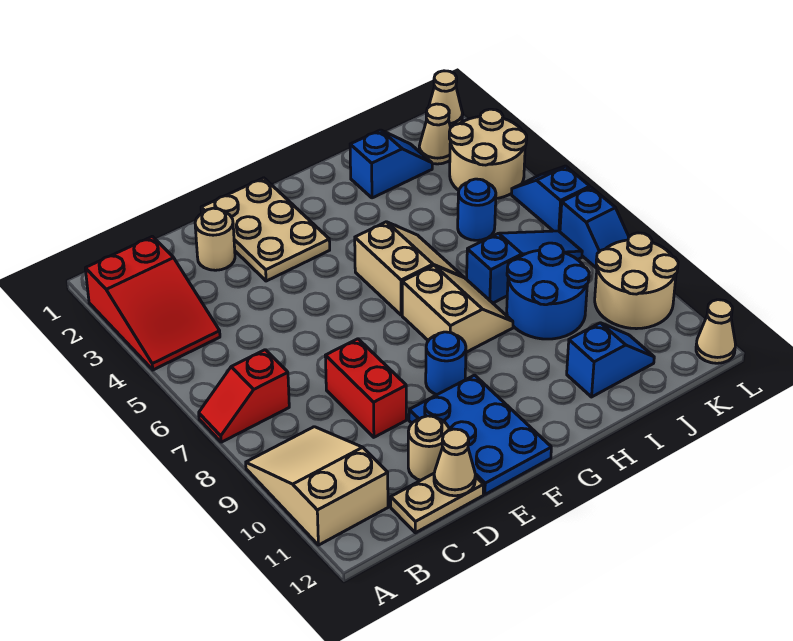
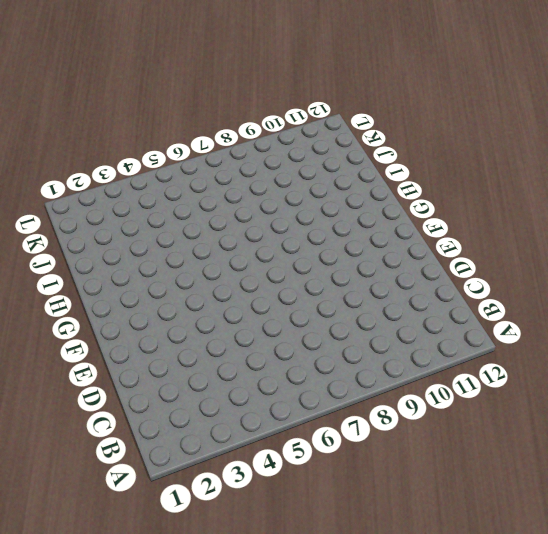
none -> red slope A2:B4 level 1 top 2
none -> red slope A7:B7 level 1 top B
none -> tan slope A9:B11 level 1 top 11

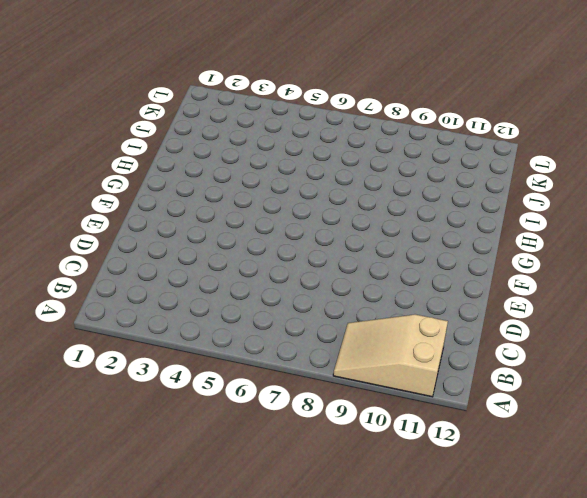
none -> red slope A2:B4 level 1 top 2
none -> red slope A7:B7 level 1 top B
none -> tan plate C12:D12 level 1

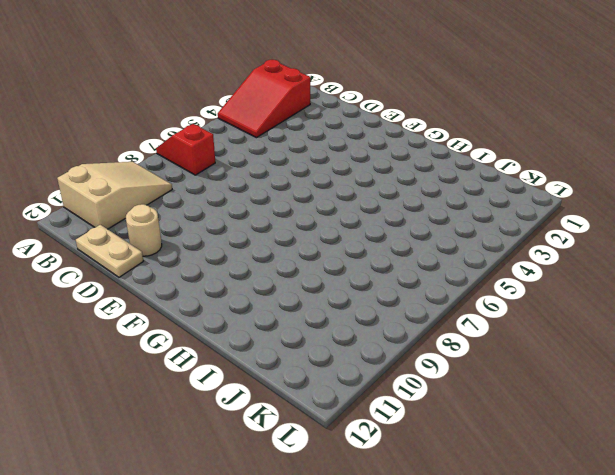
none -> tan round brick D2 level 1
none -> red brick D8:D9 level 1
none -> tan plate E1:F3 level 1

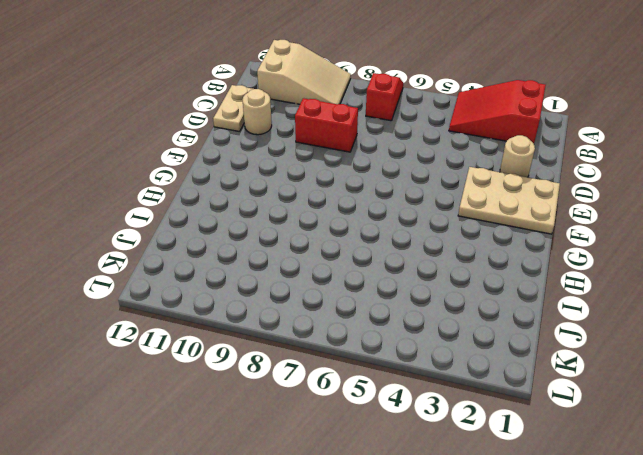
none -> blue plate E10:F12 level 1
none -> blue round brick F9 level 1
none -> tan slope G5:H6 level 1 top G

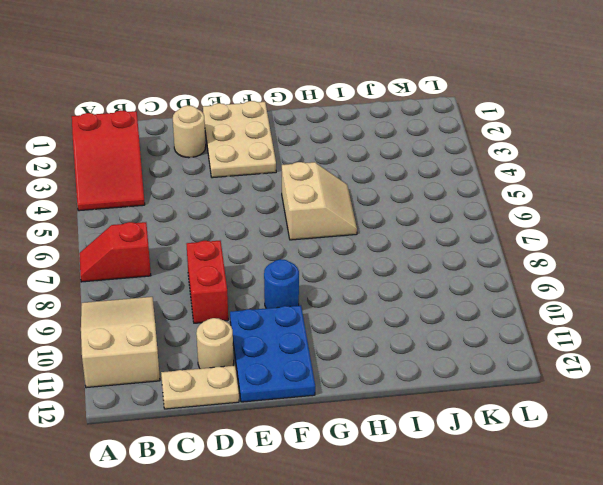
none -> tan slope G7:H8 level 1 top G
none -> blue slope I2:J2 level 1 top I
none -> blue slope I7:K7 level 1 top I

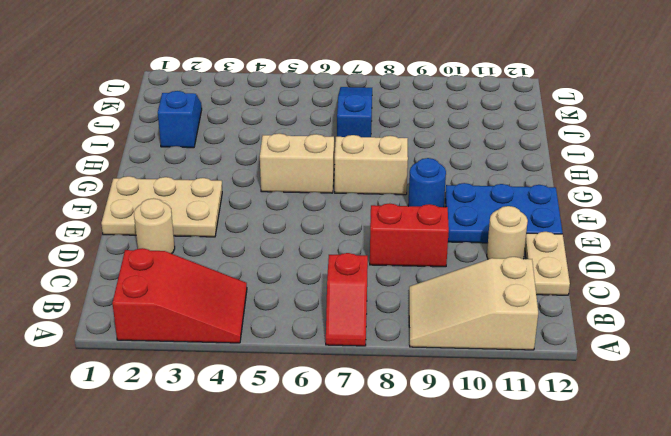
none -> blue round brick I8:J9 level 1
none -> blue slope I11:J11 level 1 top I
none -> blue round brick J5 level 1

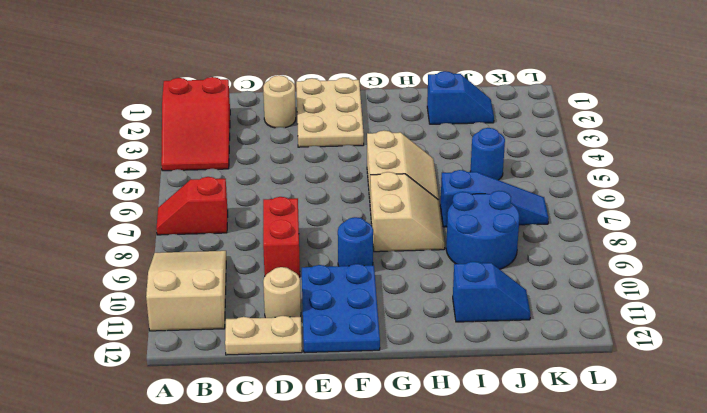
none -> tan cone K2 level 1
none -> tan round brick K3:L4 level 1
none -> tan round brick K9:L10 level 1

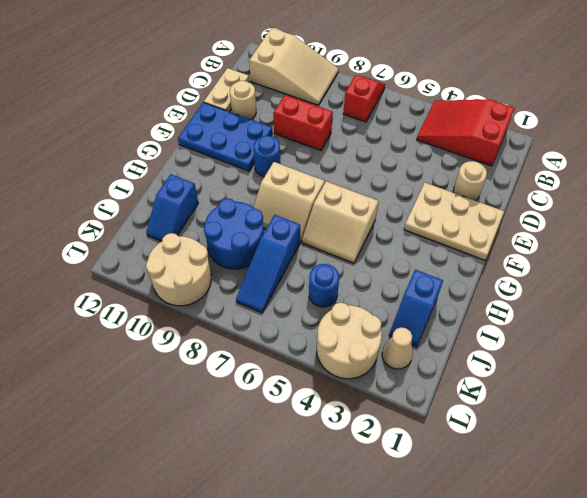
none -> tan cone L1 level 1
none -> blue slope L5:L6 level 1 top 6
none -> blue slope L7:L8 level 1 top 7

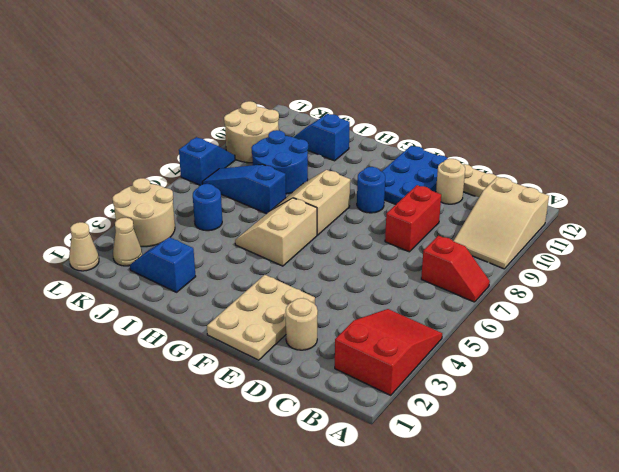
none -> blue slope L5:L6 level 1 top 6
none -> tan cone L12 level 1
none -> tan cone D12 level 2

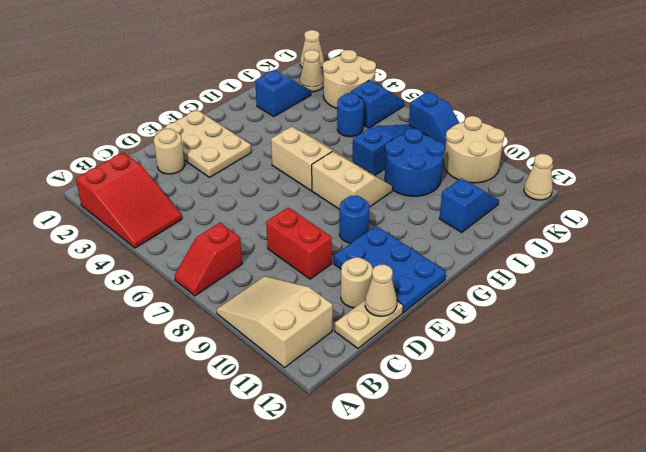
blue slope K5:L5 level 1 top K -> blue slope L5:L6 level 1 top 6

